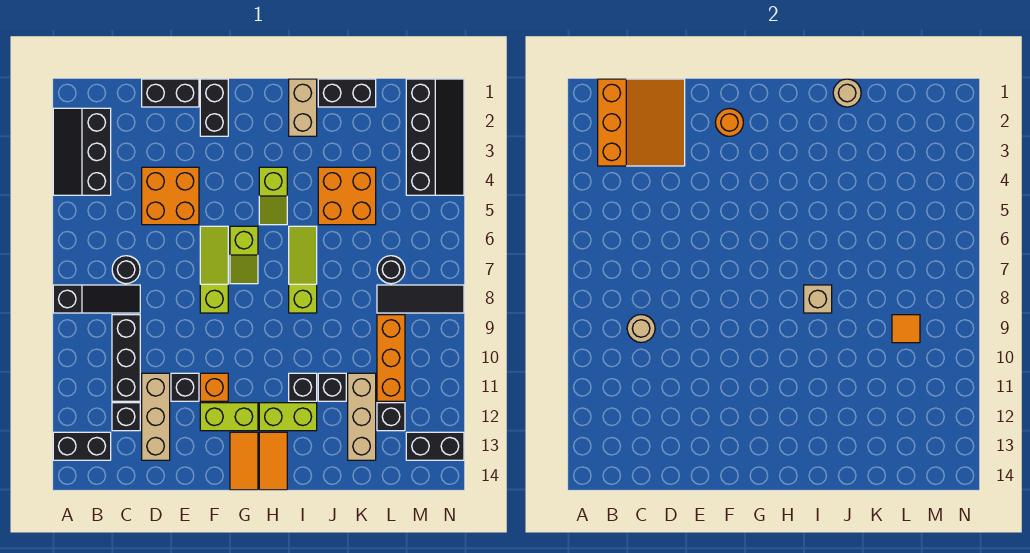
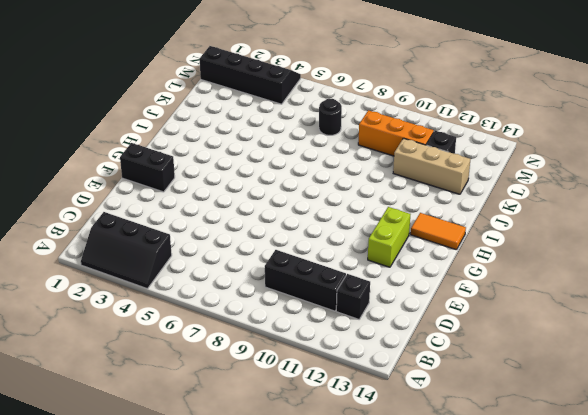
none -> black slope A8:C8 level 1 top A
none -> black brick A13:B13 level 1
none -> black round brick C7 level 1
none -> black brick D1:E1 level 1

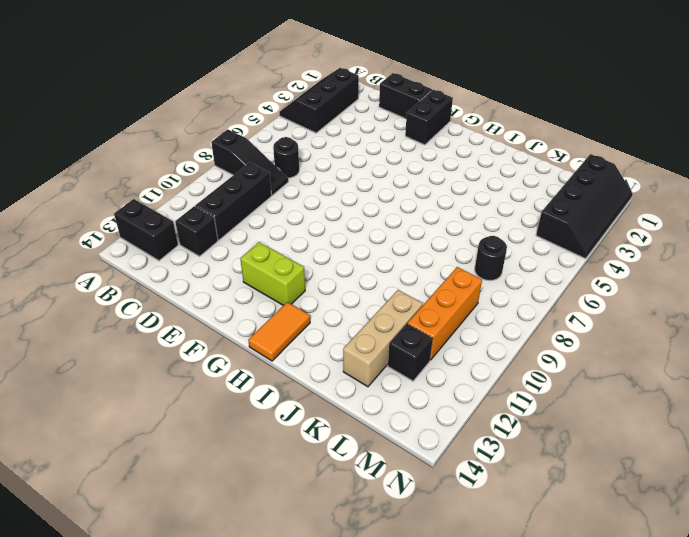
none -> orange brick D4:E5 level 1
none -> tan brick D11:D13 level 1
none -> black brick E11 level 1
none -> lime slope F6:F8 level 1 top 8

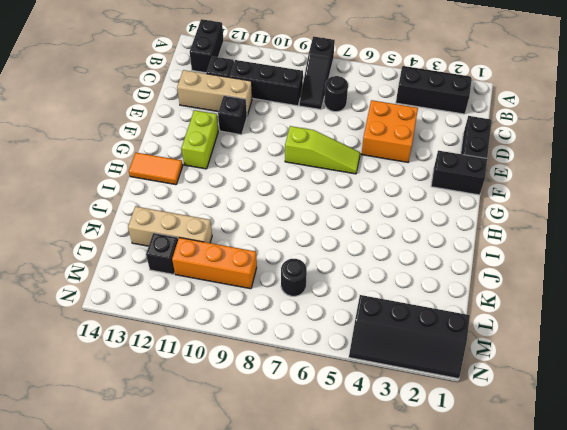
none -> orange brick F11 level 1
none -> lime slope G6:G7 level 1 top 6
none -> orange tile G13:G14 level 1
none -> lime slope H4:H5 level 1 top 4

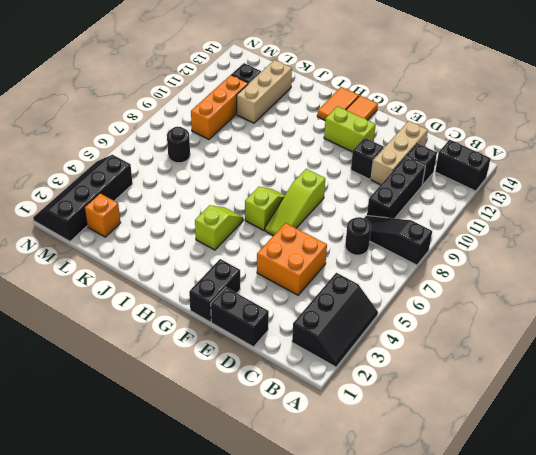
orange brick L2 level 1 -> orange brick F11 level 1
none -> lime brick H12:I12 level 1
none -> tan brick I1:I2 level 1
none -> lime slope I6:I8 level 1 top 8
none -> black brick I11 level 1

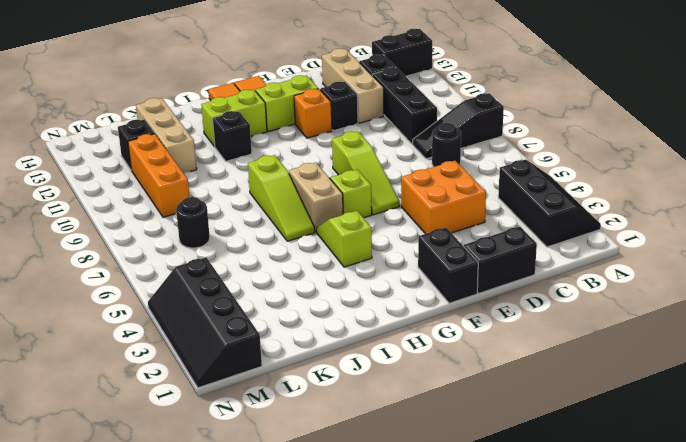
tan brick H6:H7 level 1 -> tan brick I1:I2 level 1
none -> black brick J1:K1 level 1
none -> orange brick J4:K5 level 1
none -> black brick J11 level 1
none -> black tile L8:N8 level 1

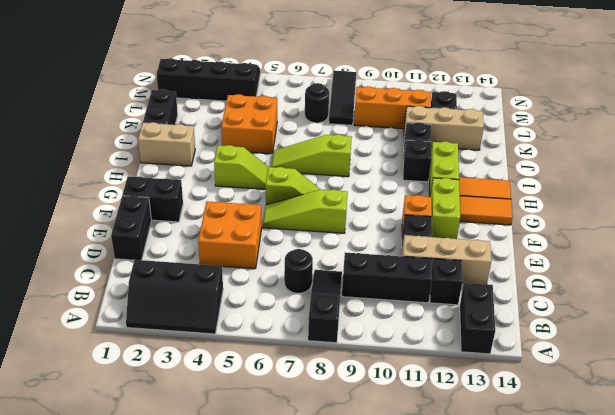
none -> black brick M13:N13 level 1
none -> orange slope B1:D3 level 2 top B
none -> tan round brick C9 level 2
none -> orange round brick F2 level 2

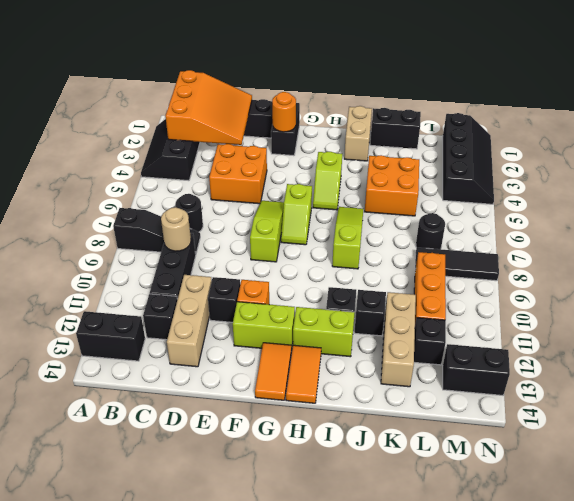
none -> tan brick I8 level 2
none -> tan round brick J1 level 2
none -> orange tile L9 level 2

